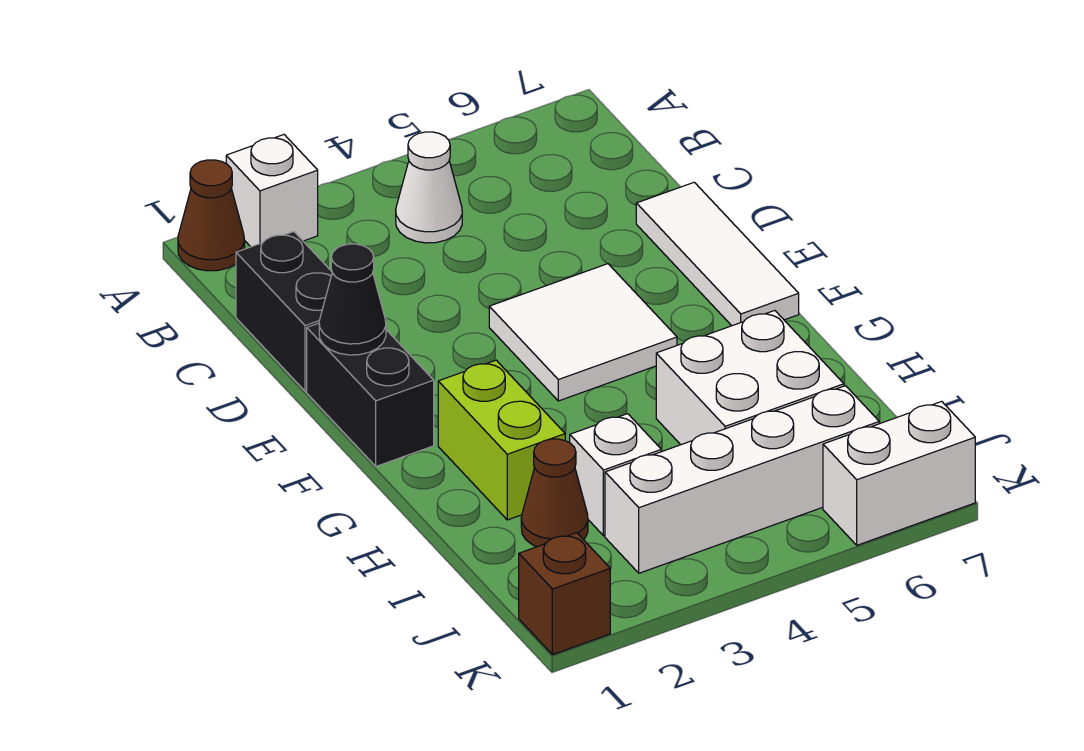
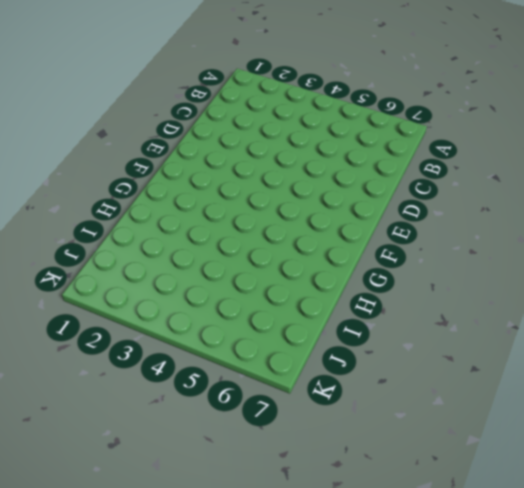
none -> brown cone A1 level 1
none -> white brick A2 level 1
none -> white cone B4 level 1

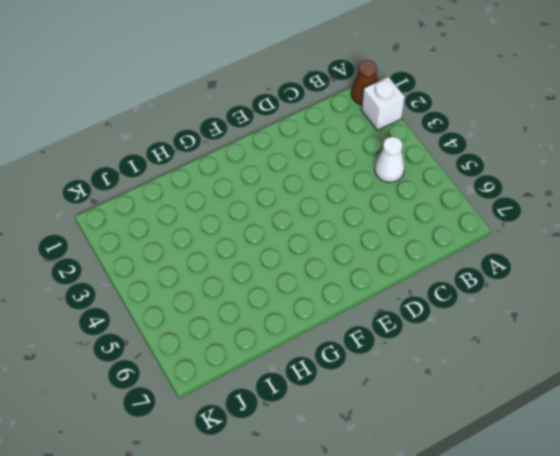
none -> black brick C1:D1 level 1
none -> white tile D7:F7 level 1
none -> black brick E1:F1 level 1

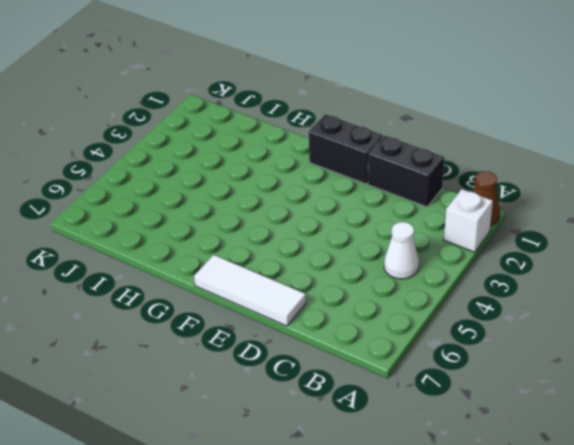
none -> white tile E4:F5 level 1
none -> lime brick G2:H2 level 1
none -> white brick H5:I6 level 1

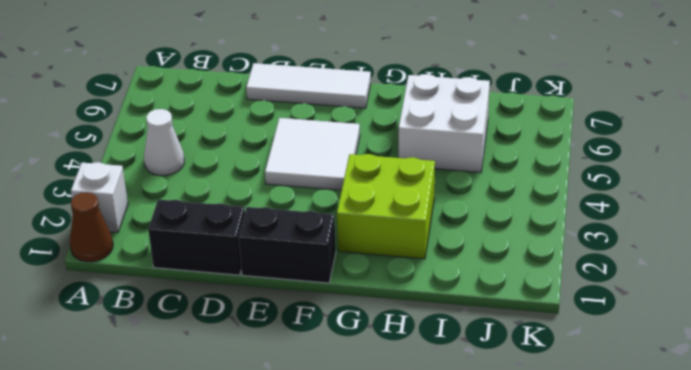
lime brick G2:H3 level 1 -> lime brick G2:H2 level 1
none -> brown cone I2 level 1
none -> white brick I3 level 1
none -> white brick J3:J6 level 1

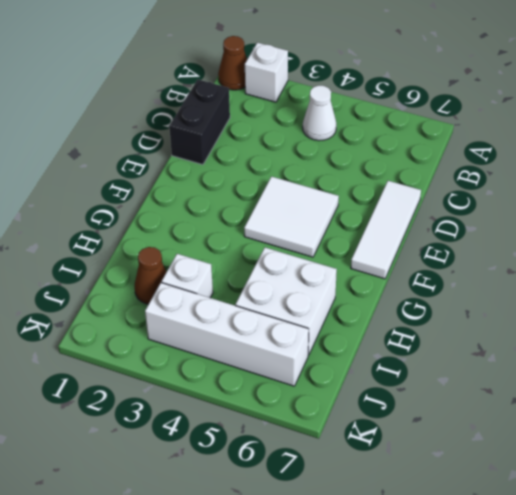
none -> black brick E1:F1 level 1
none -> lime brick G2:H2 level 1
none -> brown brick K1 level 1

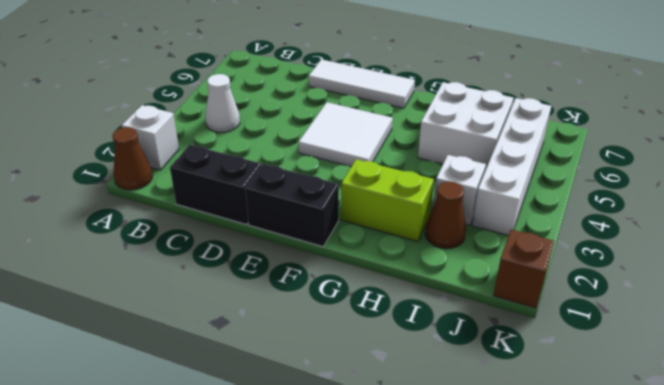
none -> white brick K6:K7 level 1
none -> black cone E1 level 2

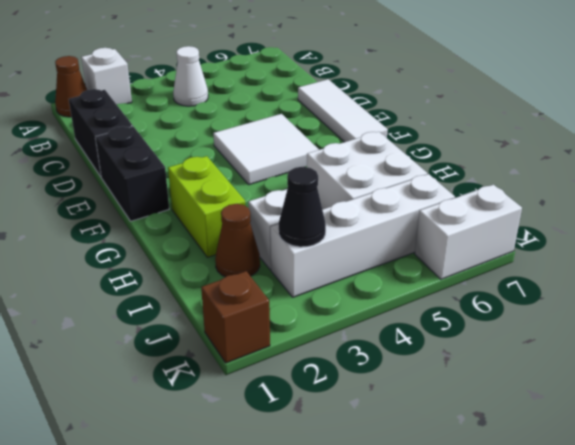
black cone J3 level 2 -> black cone E1 level 2

